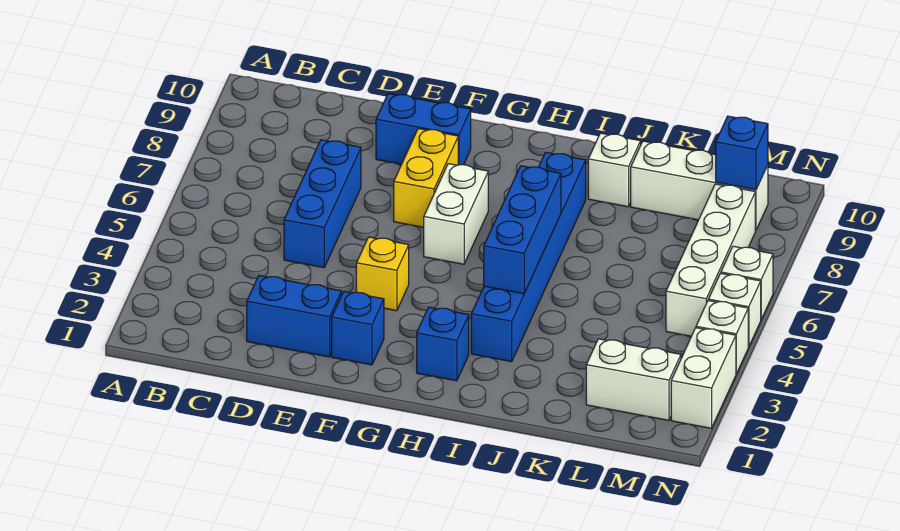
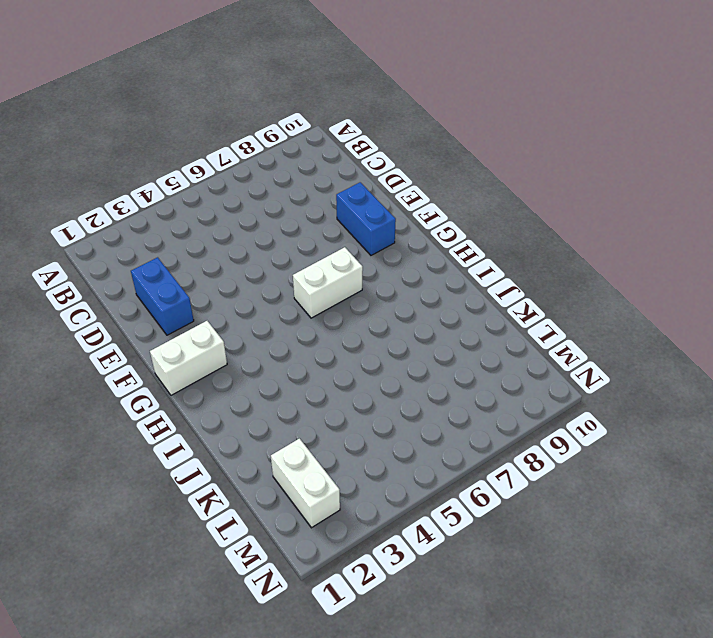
white brick G1:G2 level 1 -> white brick N2:N3 level 1
none -> blue brick D5:D7 level 1
none -> blue brick F2 level 1
none -> yellow brick F4 level 1

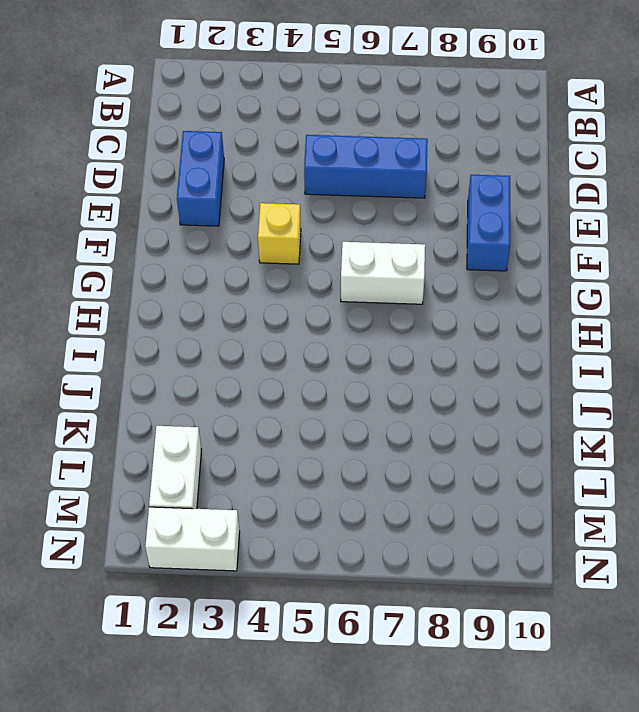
none -> blue brick F2 level 1
none -> yellow brick F7:F8 level 1
none -> blue brick H2 level 1

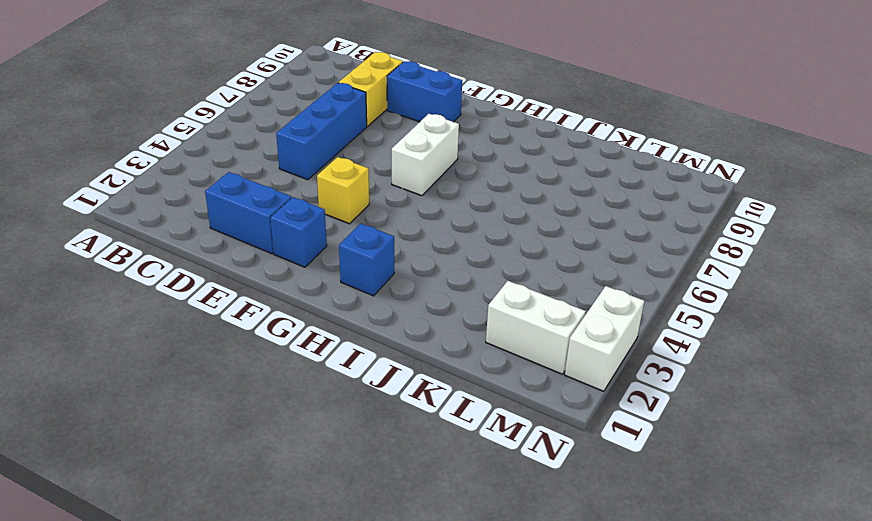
yellow brick D8:D9 level 1 -> yellow brick F7:F8 level 1
none -> blue brick I3:I8 level 1
none -> white brick J9 level 1
none -> white brick K9:M9 level 1

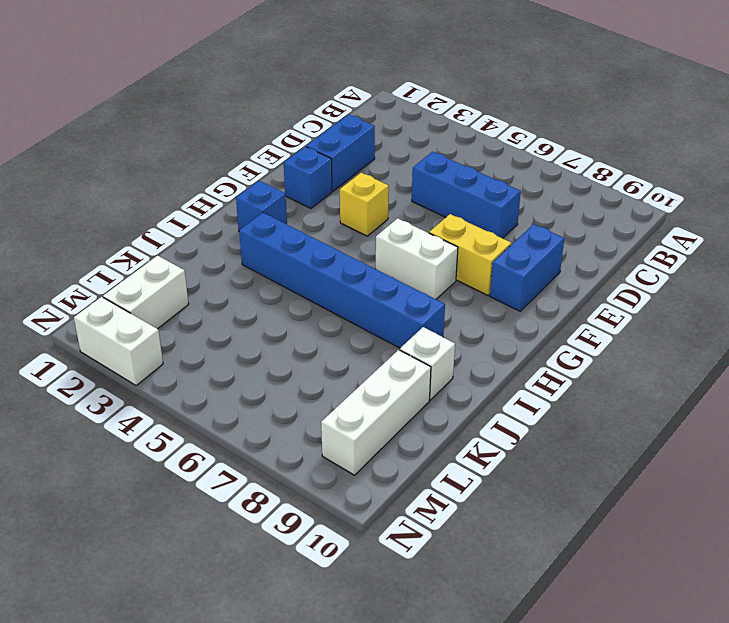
none -> white brick M5:M8 level 1
none -> white brick N4 level 1
none -> white brick N5 level 1

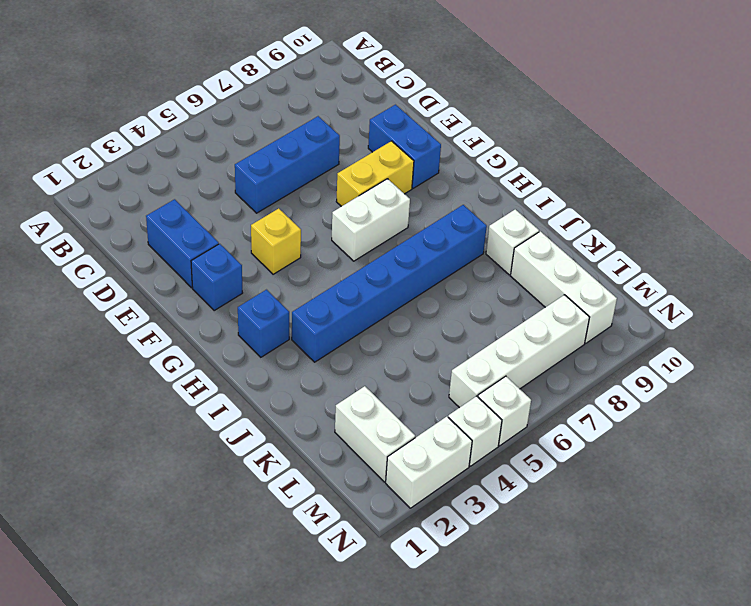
none -> white brick N6 level 1
none -> blue brick I4:I6 level 2
none -> blue brick M9 level 2

